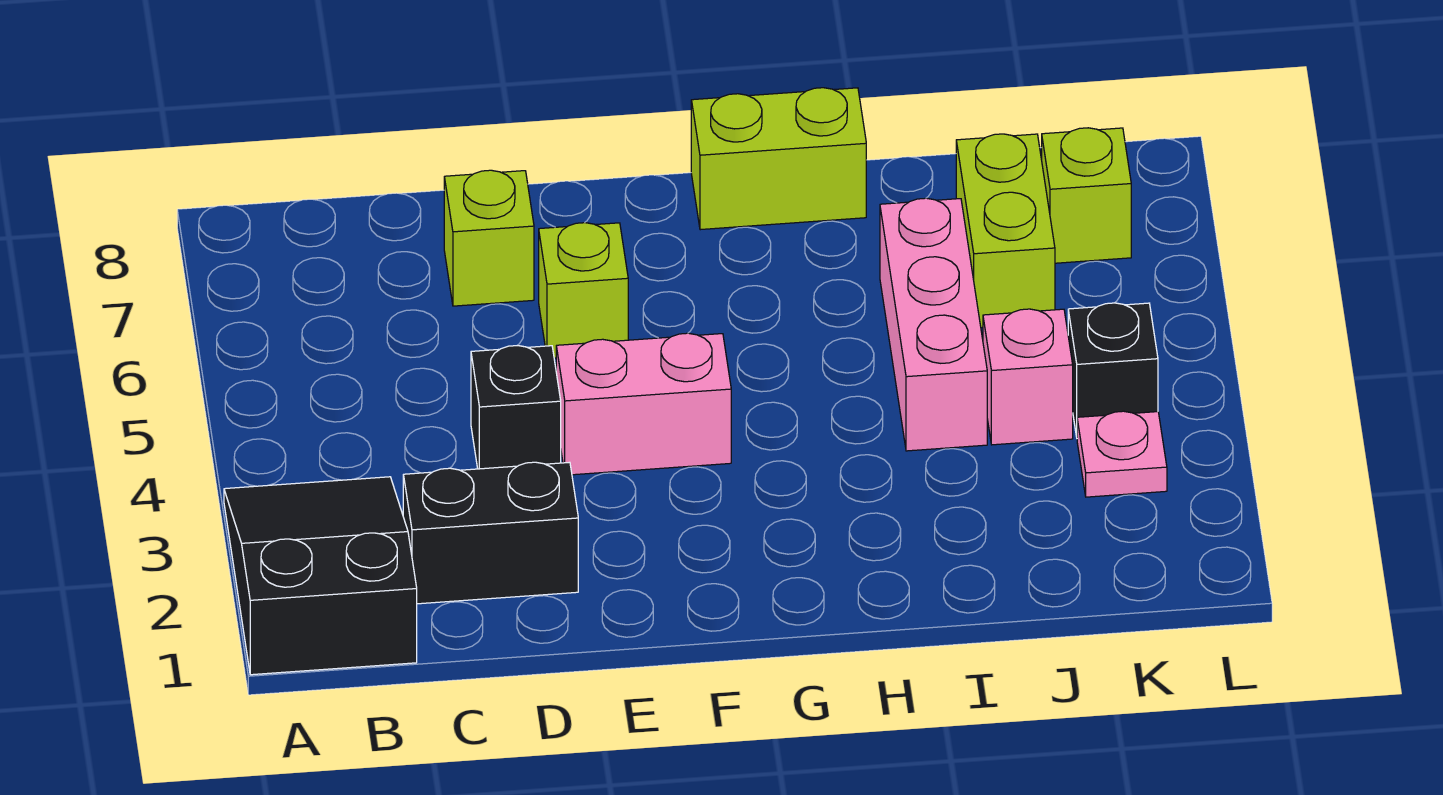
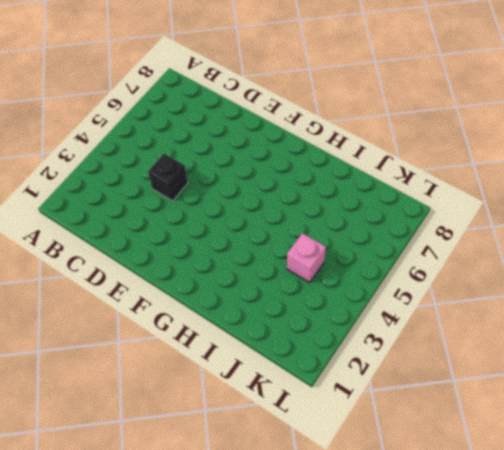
none -> black slope A1:B3 level 1 top 1
none -> black brick C2:D2 level 1
none -> lime brick D7 level 1

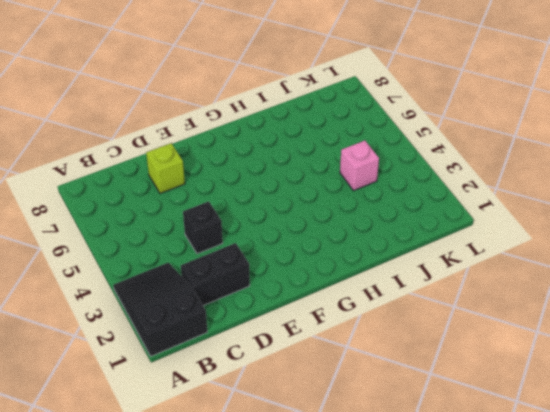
none -> pink brick E4:F4 level 1
none -> lime brick E6 level 1
none -> lime brick G8:H8 level 1

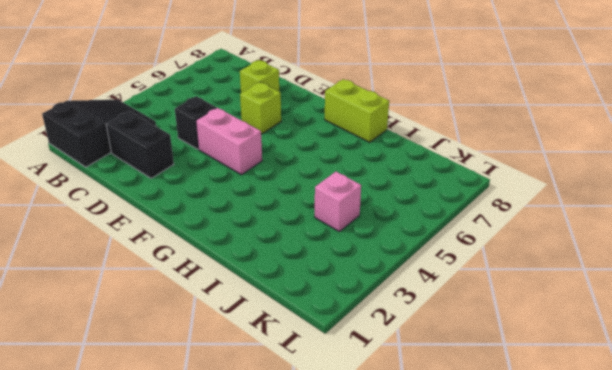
none -> pink brick I4:I6 level 1
none -> lime brick J6:J7 level 1
none -> pink plate K3 level 1

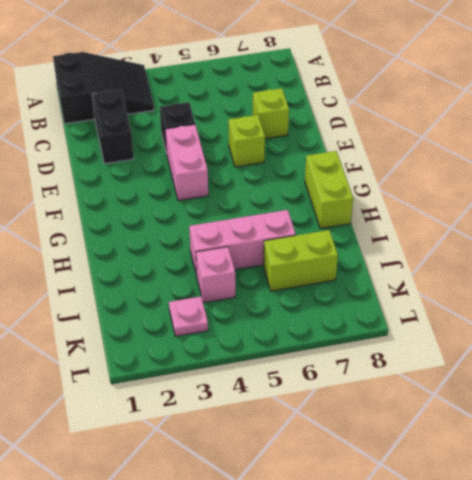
none -> black brick K4 level 1
none -> lime brick K7 level 1

